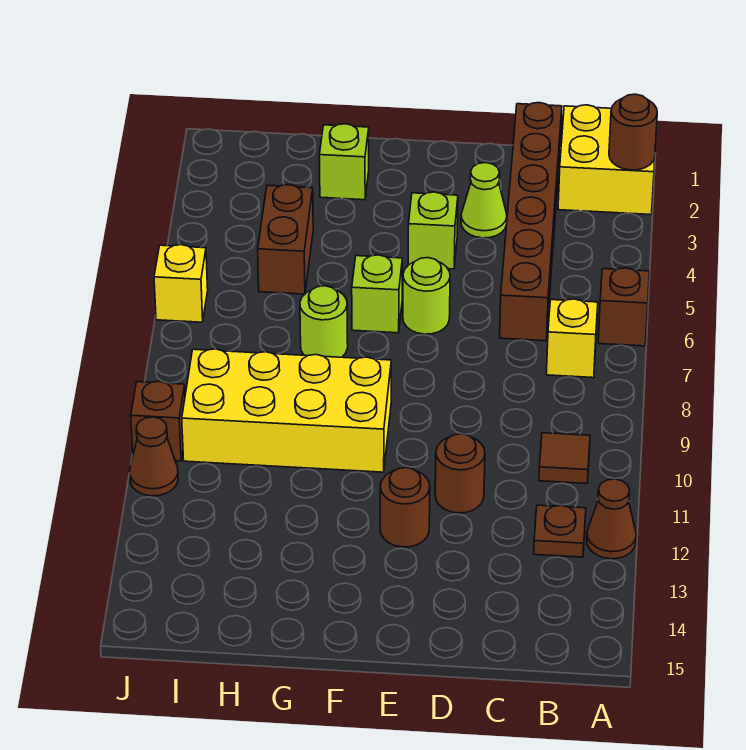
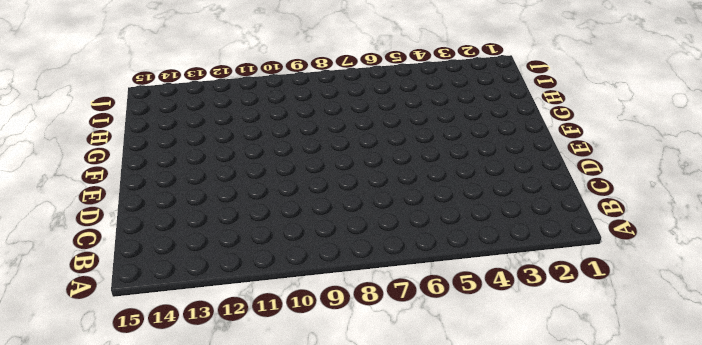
none -> yellow brick A1:B2 level 1
none -> brown brick A6 level 1
none -> brown cone A12 level 1

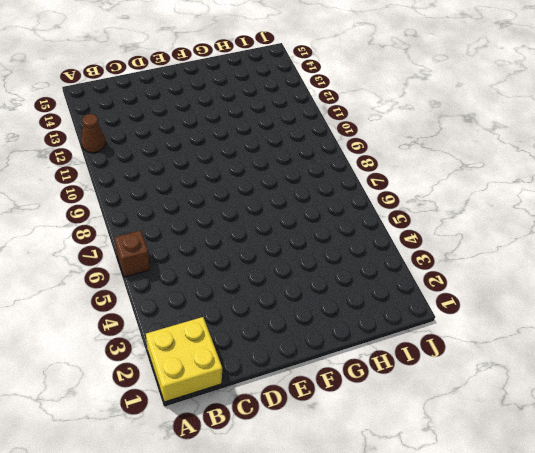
none -> yellow brick B7 level 1
none -> brown tile B10 level 1
none -> brown plate B12 level 1

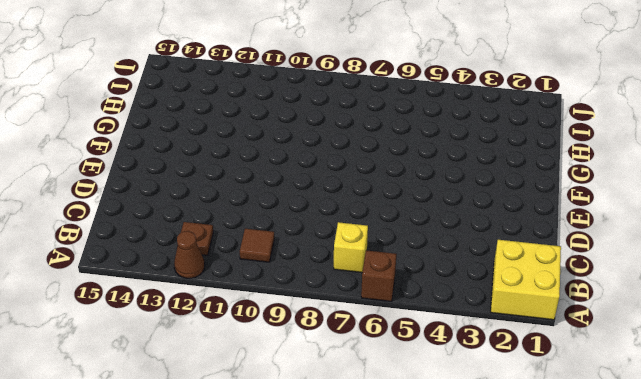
none -> brown brick C1:C6 level 1
none -> lime cone D3 level 1
none -> brown round brick D11 level 1

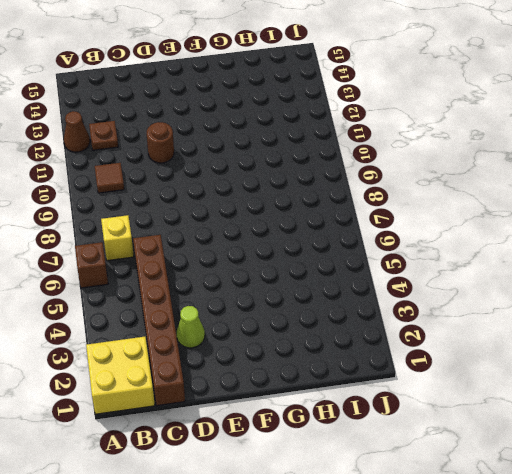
none -> lime brick E4 level 1
none -> lime round brick E6 level 1
none -> brown round brick E12 level 1

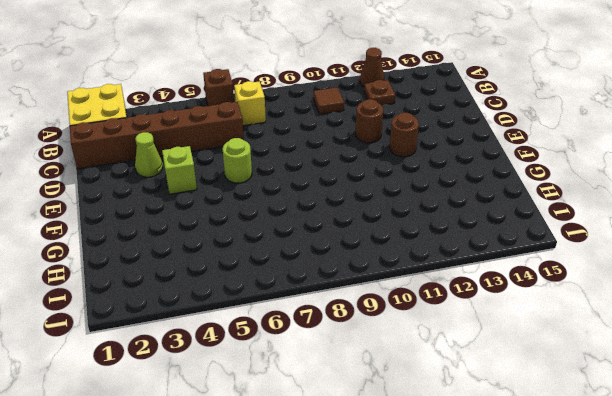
none -> lime brick F6 level 1
none -> yellow brick F9:I10 level 1
none -> lime brick G2 level 1

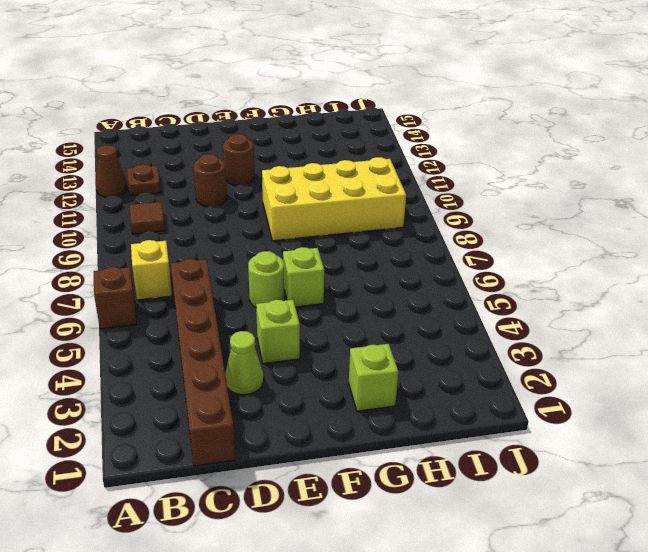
none -> yellow brick A1:B2 level 1
none -> lime round brick G7 level 1
none -> brown brick H4:H5 level 1

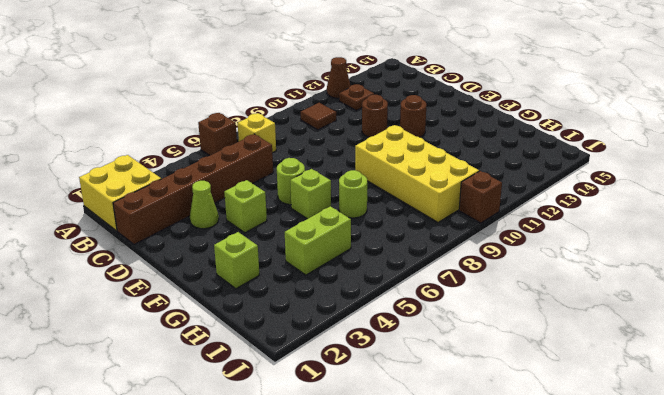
lime brick H4:H5 level 1 -> brown brick H4:H5 level 1
none -> yellow brick J6 level 1
none -> brown cone J11 level 1
none -> brown round brick A2 level 2

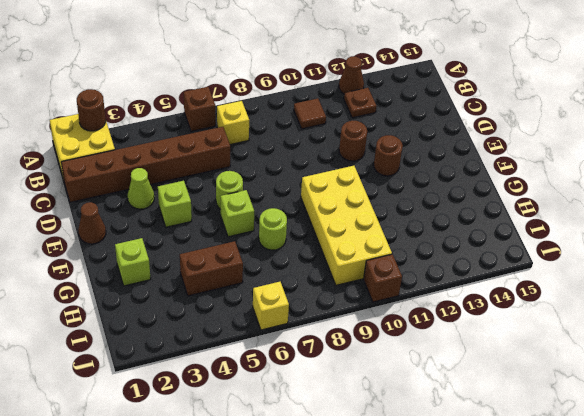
brown cone E1 level 1 -> brown cone J11 level 1

